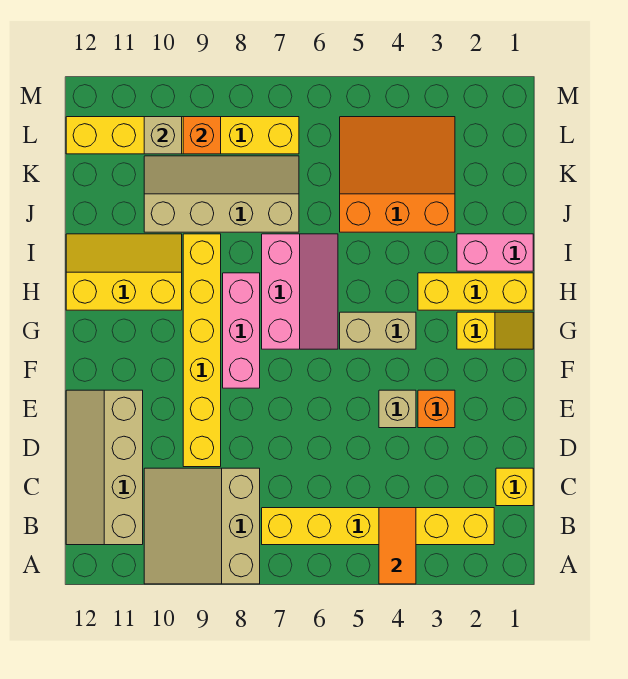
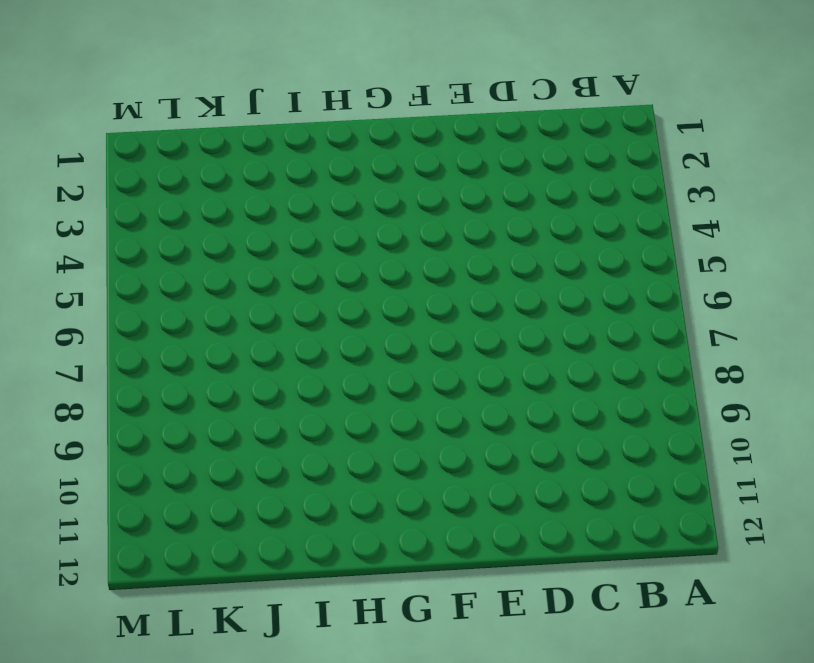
none -> tan slope A8:C10 level 1 top 8
none -> yellow brick B2:B7 level 1
none -> tan slope B11:E12 level 1 top 11

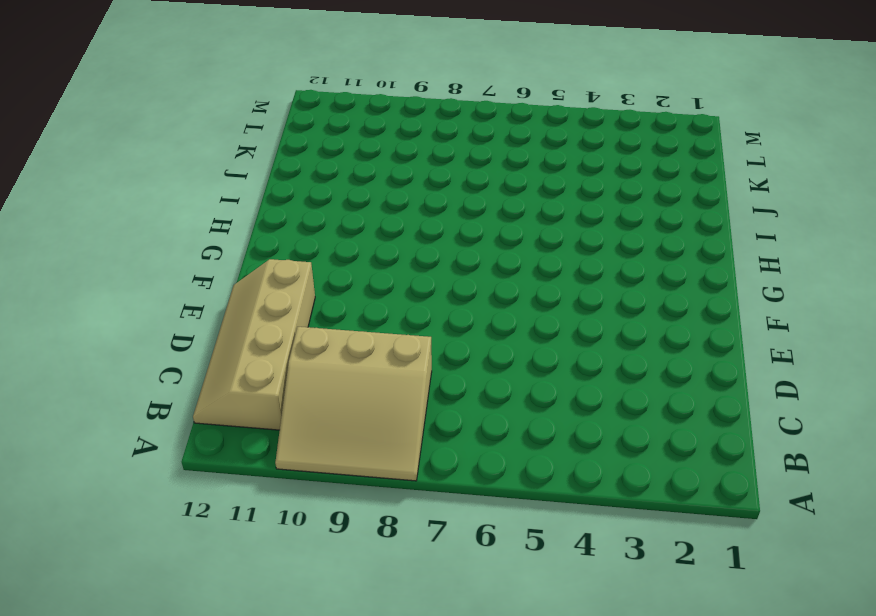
tan slope A8:C10 level 1 top C -> tan slope A8:C10 level 1 top 8
none -> yellow brick B2:B7 level 1
none -> yellow brick C1 level 1
none -> yellow brick D9:I9 level 1

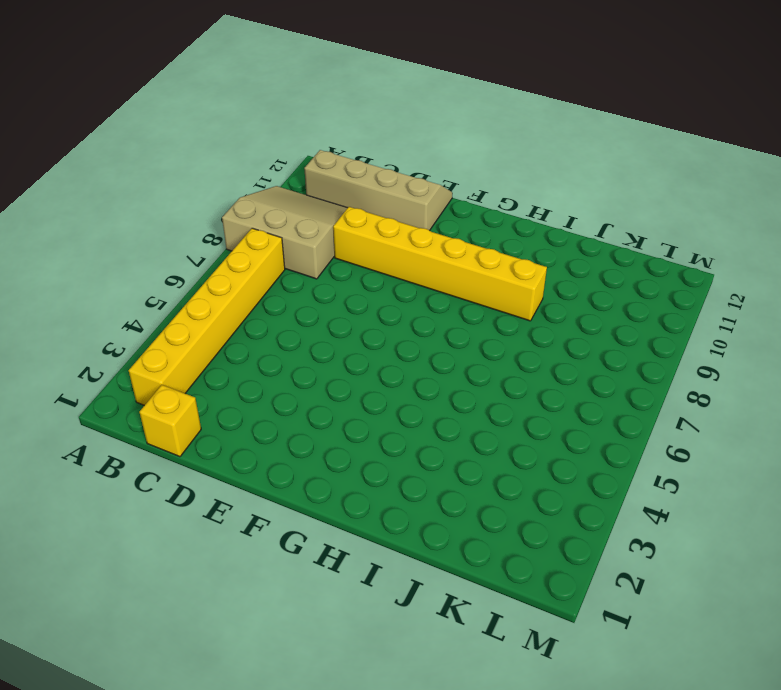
none -> orange brick E3 level 1
none -> tan brick E4 level 1
none -> pink brick F8:H8 level 1

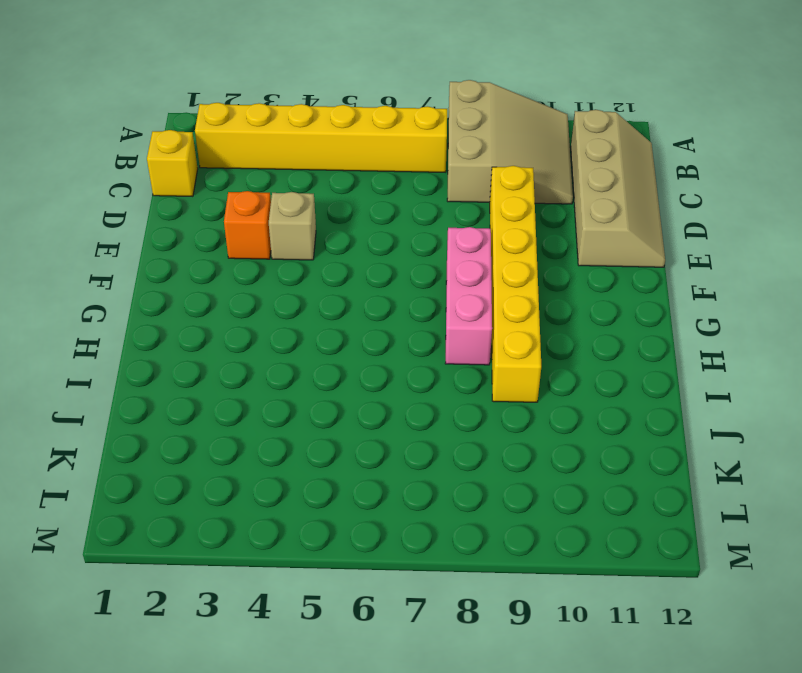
none -> yellow slope G1:G2 level 1 top 2
none -> tan brick G4:G5 level 1
none -> pink slope G6:I7 level 1 top 7

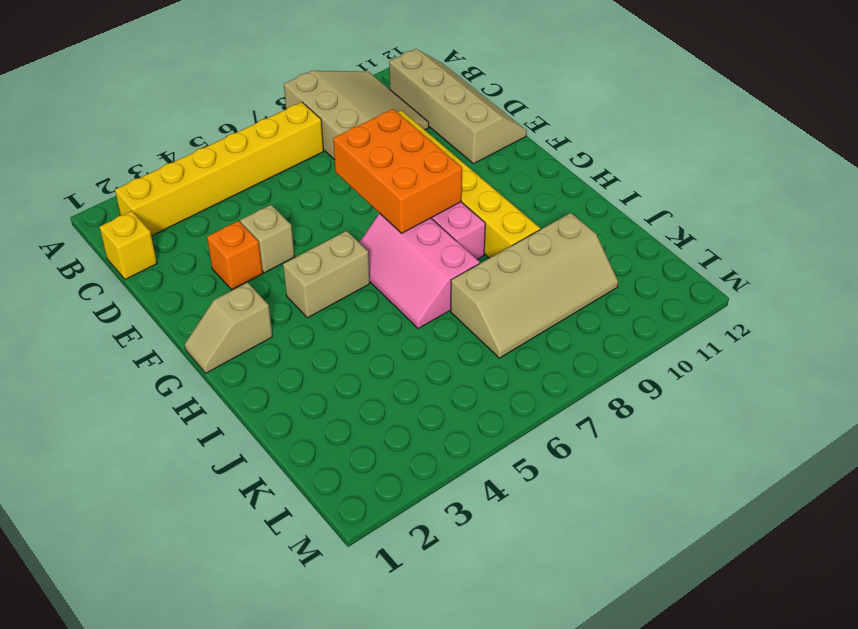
orange brick E7:G8 level 2 -> none
tan slope G1:G2 level 1 top 2 -> yellow slope G1:G2 level 1 top 2
none -> yellow brick H1:H3 level 1
none -> yellow slope H10:I12 level 1 top H
none -> pink brick I1:I2 level 1

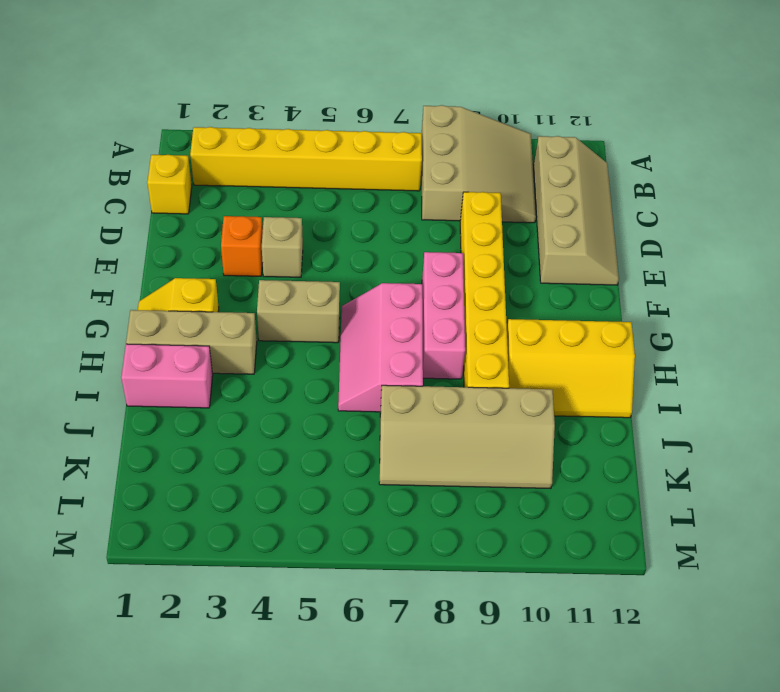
tan brick H1:H3 level 1 -> yellow brick H1:H3 level 1
none -> orange slope J3:L5 level 1 top J
none -> yellow brick L7:L12 level 1
none -> orange tile A4:B4 level 2

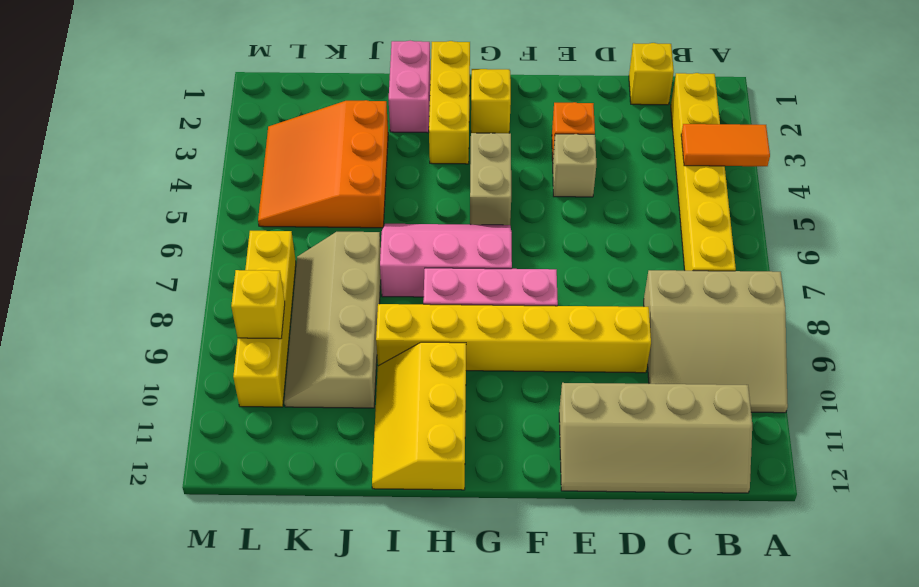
yellow brick L7:L10 level 1 -> yellow brick L7:L12 level 1
yellow brick L9 level 2 -> orange brick L9 level 2
none -> tan brick L10 level 2

